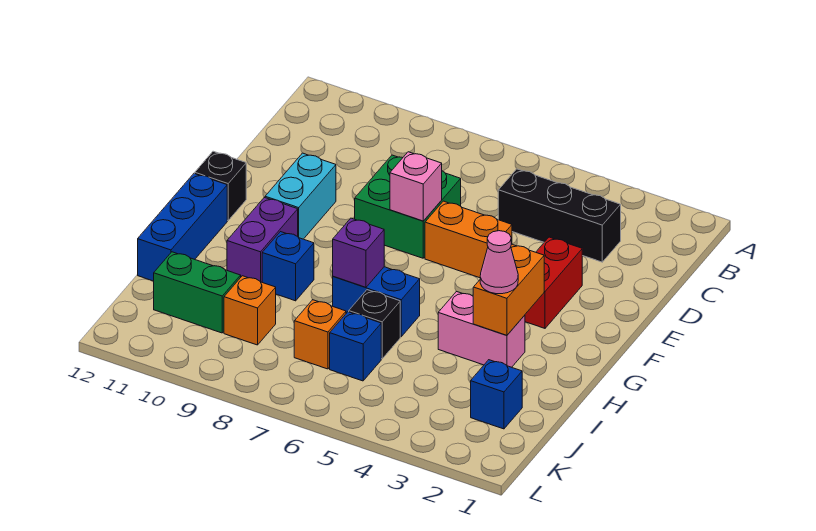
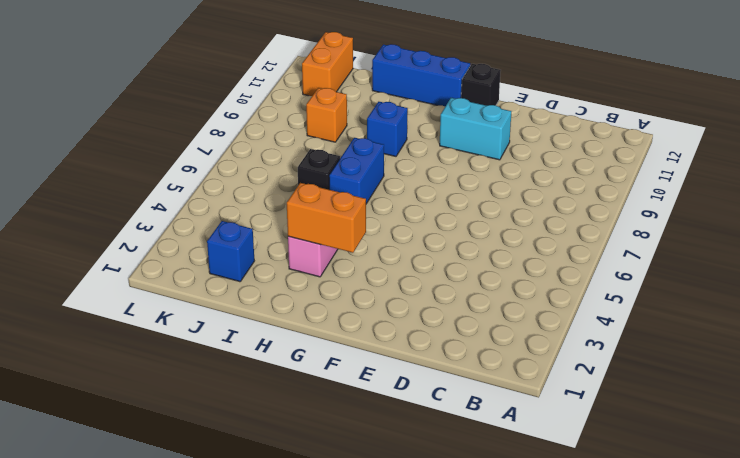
orange brick K11:K12 level 1 -> orange brick E5:E6 level 1
none -> black brick C3:C5 level 1
none -> green brick D7:E8 level 1
none -> red brick E3:F3 level 1

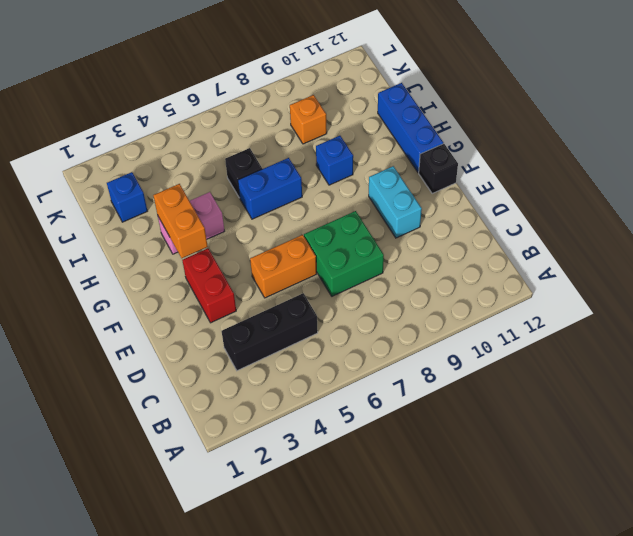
none -> purple brick G10:H10 level 1
none -> blue brick J6 level 1
none -> orange brick J7 level 1

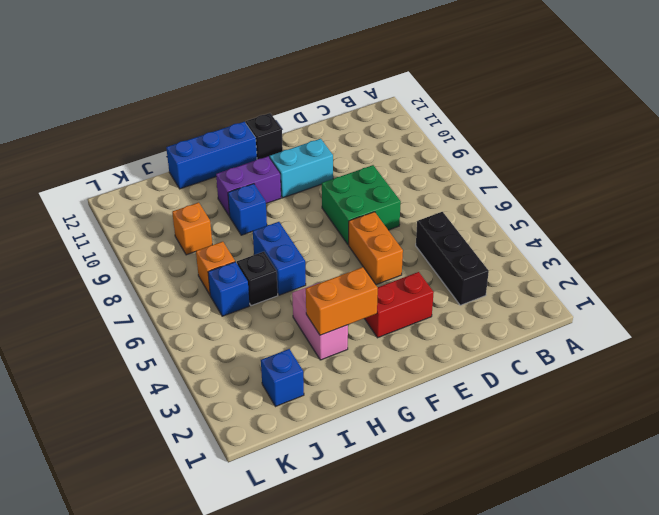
none -> green brick J10:J11 level 1
none -> pink brick E7 level 2
none -> purple brick H7 level 2

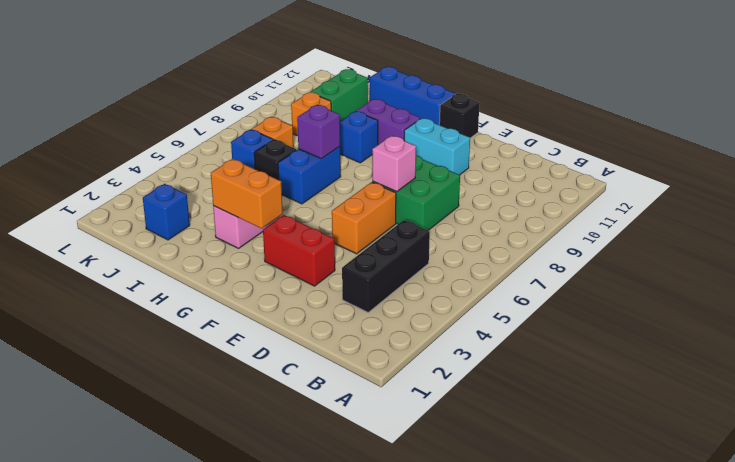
none -> pink cone H3 level 3

